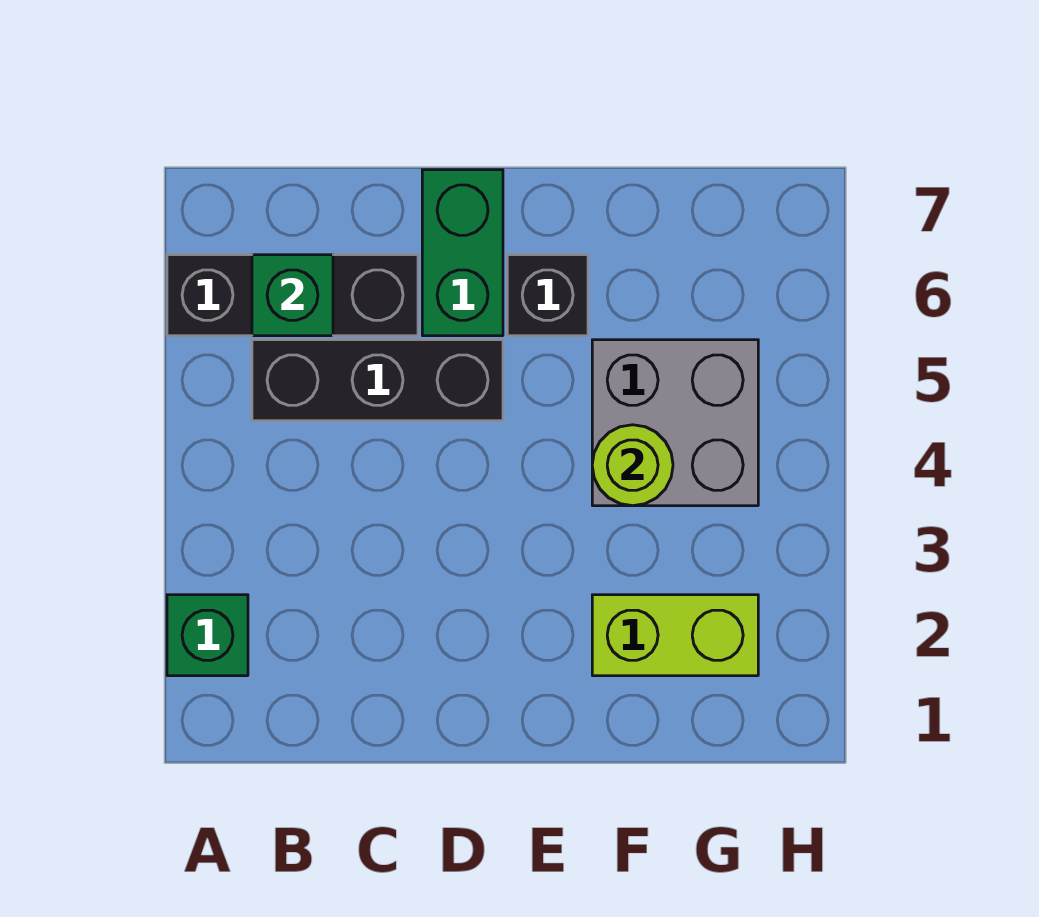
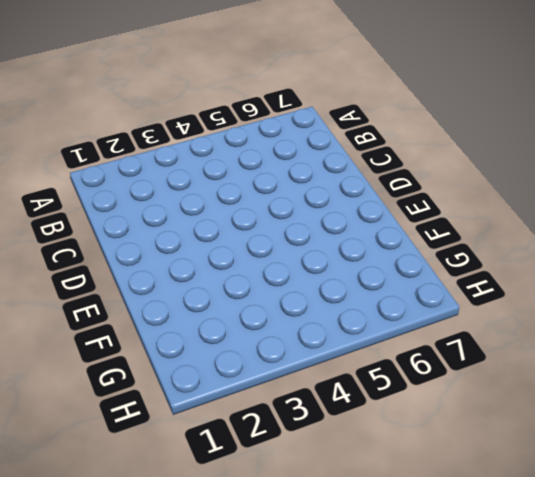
none -> green brick A2 level 1
none -> black brick A6:C6 level 1

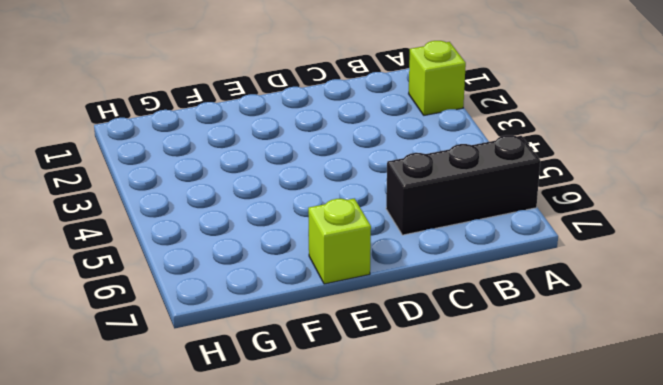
lime brick A2 level 1 -> green brick A2 level 1
lime brick E7 level 1 -> none
none -> black brick B5:D5 level 1
none -> green brick D6:D7 level 1

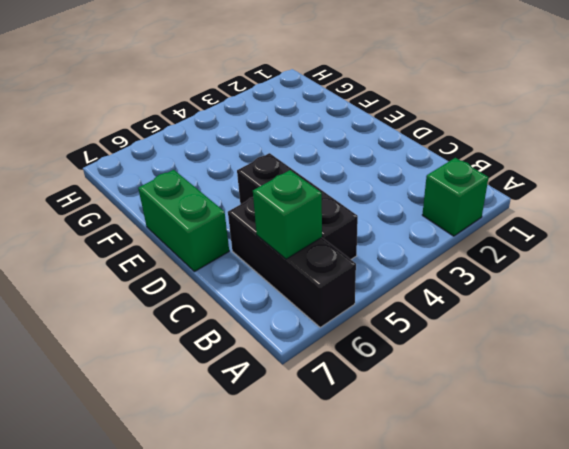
green brick D7:E7 level 1 -> green brick D6:D7 level 1
none -> black brick E6 level 1
none -> lime brick F2:G2 level 1

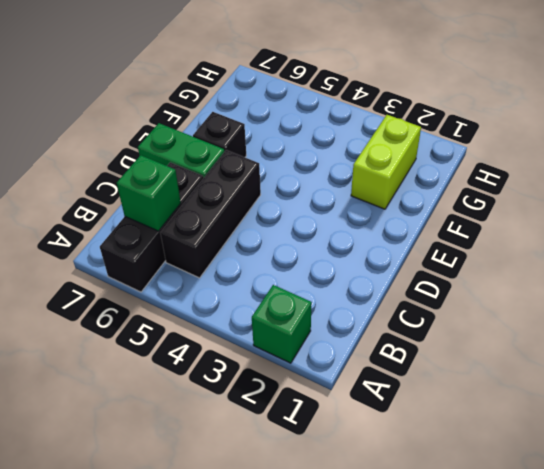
none -> grey brick F4:G5 level 1
none -> lime round brick F4 level 2

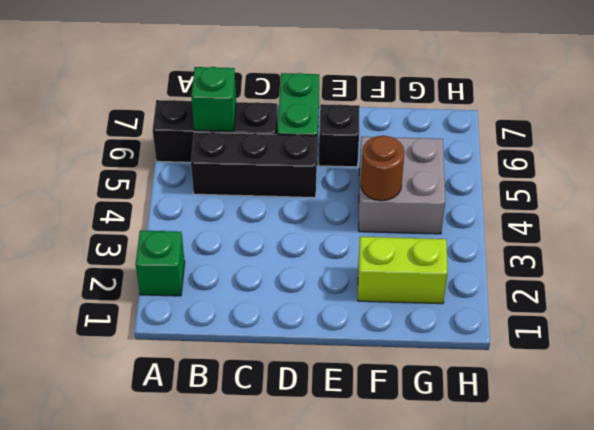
brown round brick F4 level 2 -> lime round brick F4 level 2

